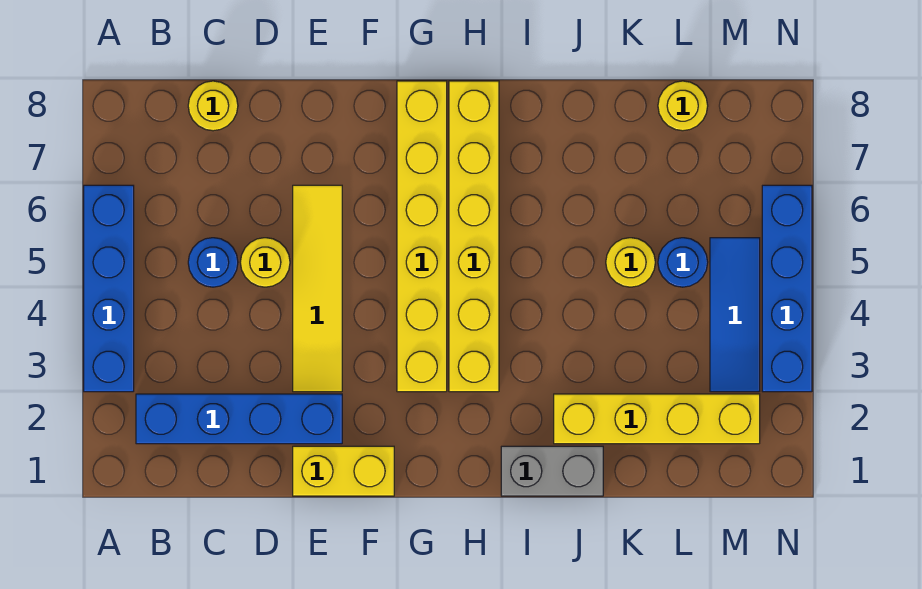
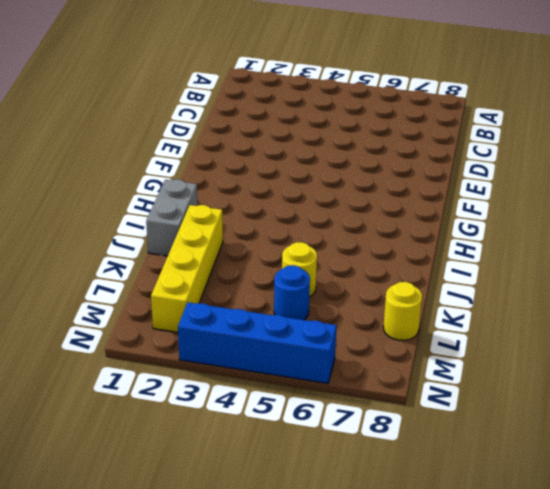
none -> blue brick A3:A6 level 1
none -> blue brick B2:E2 level 1
none -> blue round brick C5 level 1

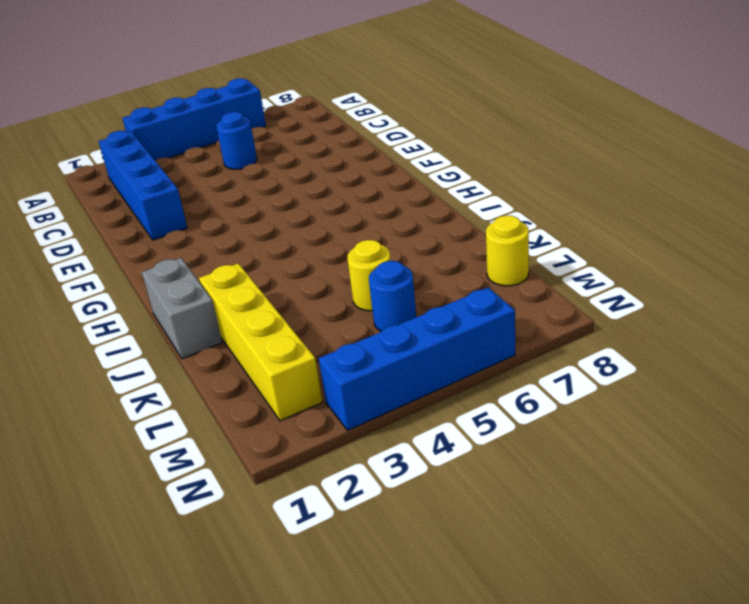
none -> yellow round brick C8 level 1
none -> yellow round brick D5 level 1
none -> yellow brick E1:F1 level 1

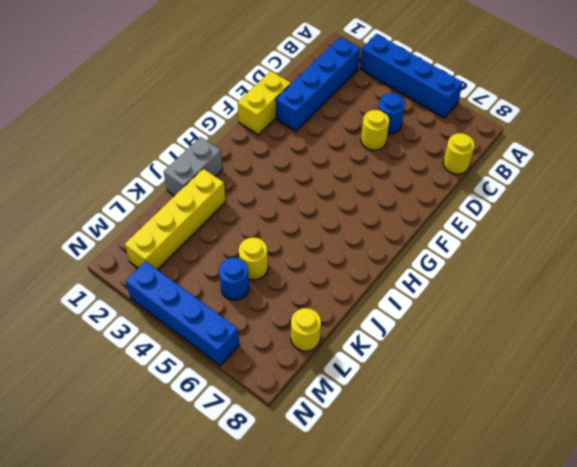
none -> yellow tile E3:E6 level 1
none -> yellow brick G3:G8 level 1
none -> yellow brick H3:H8 level 1

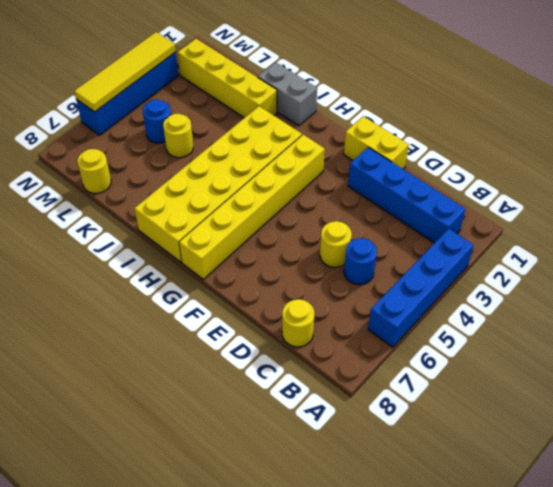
yellow brick H3:I8 level 1 -> yellow brick H3:H8 level 1
yellow tile N3:N6 level 2 -> yellow tile E3:E6 level 1
none -> blue tile M3:M5 level 1

